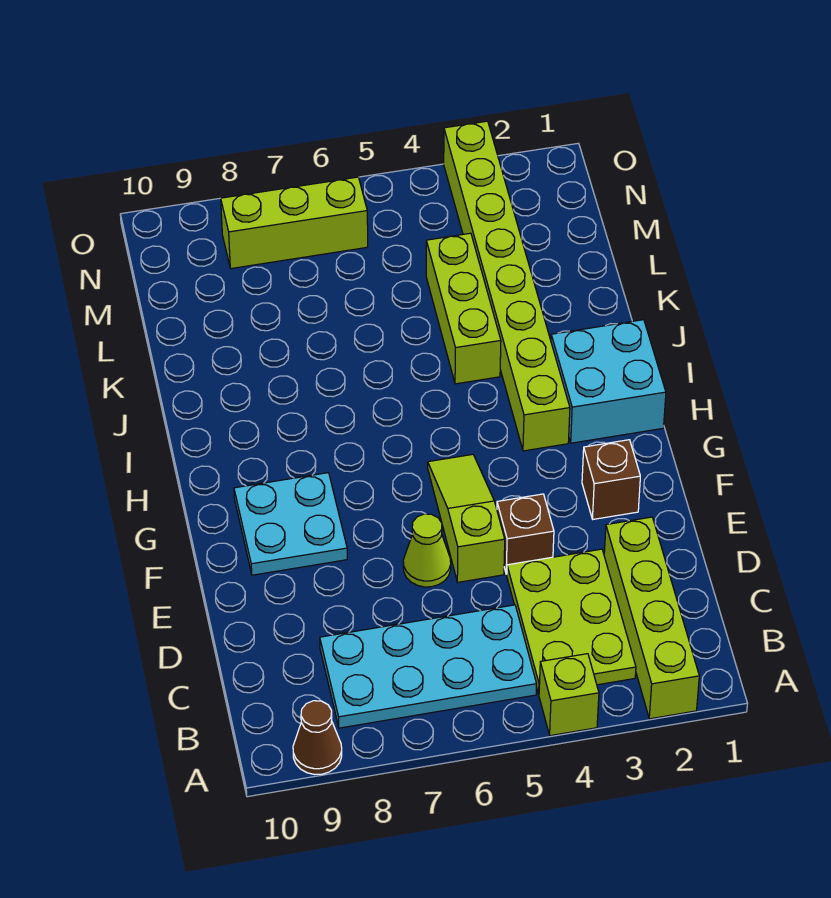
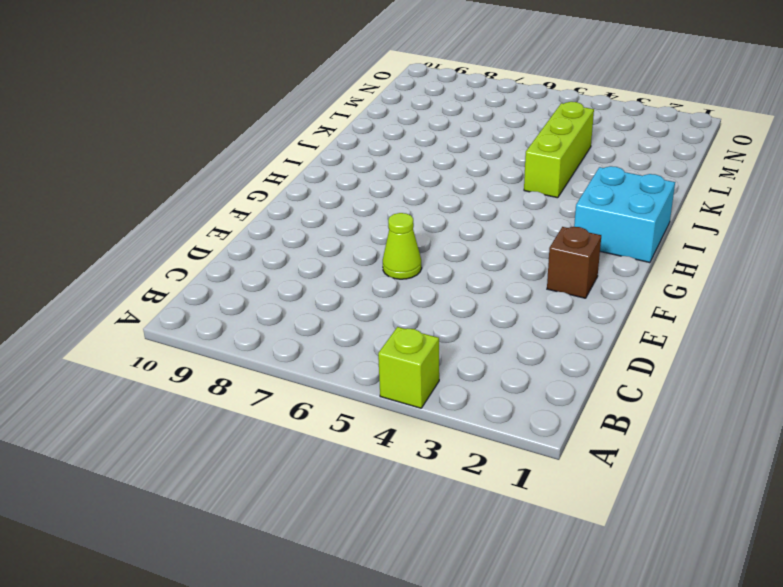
none -> lime brick A2:D2 level 1
none -> brown cone A9 level 1
none -> lime plate B3:D4 level 1

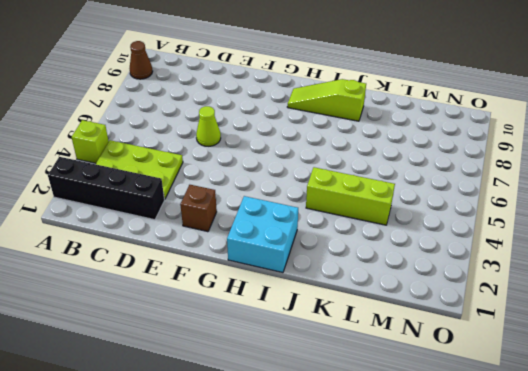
black brick A2:D2 level 1 -> lime brick A2:D2 level 1
lime slope H9:J9 level 1 top J -> lime slope E5:G5 level 1 top E
none -> cyan plate B5:C8 level 1
none -> brown brick E4 level 1
none -> cyan plate F8:G9 level 1

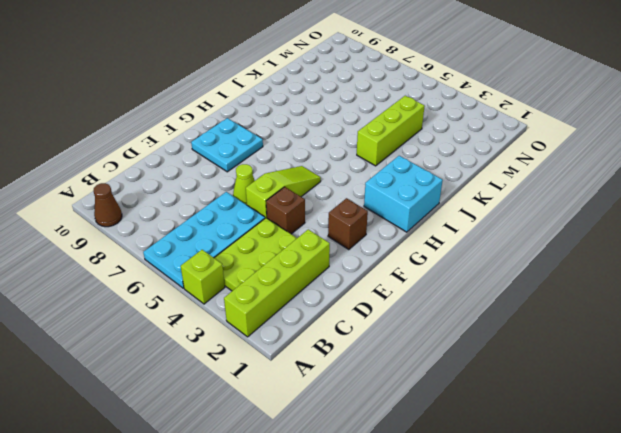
cyan plate A5:D6 level 1 -> cyan plate B5:C8 level 1
none -> lime brick H3:O3 level 1
none -> lime brick N6:N8 level 1

